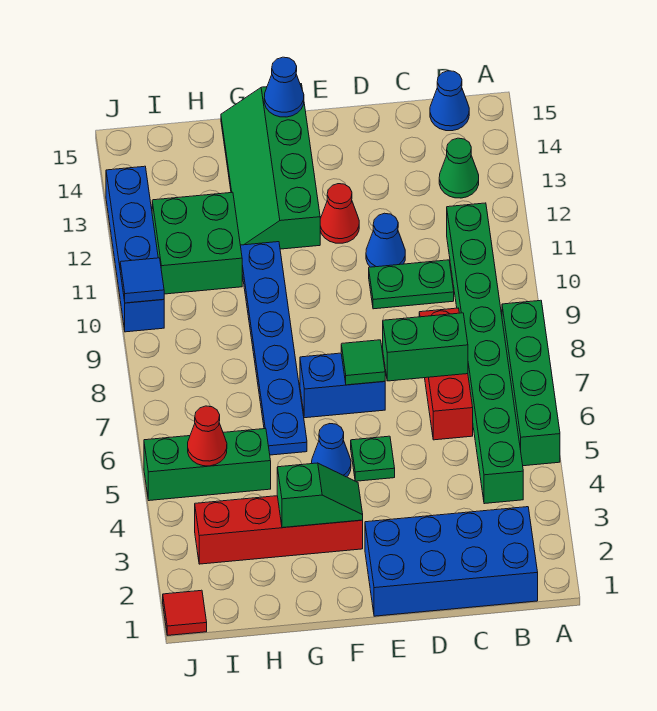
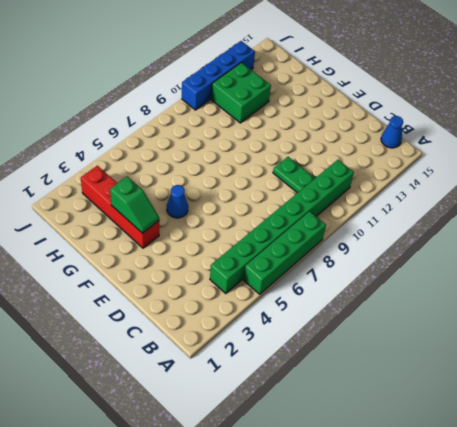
none -> blue brick B1:E2 level 1
none -> green cone B13 level 1
none -> red brick C6:C8 level 1

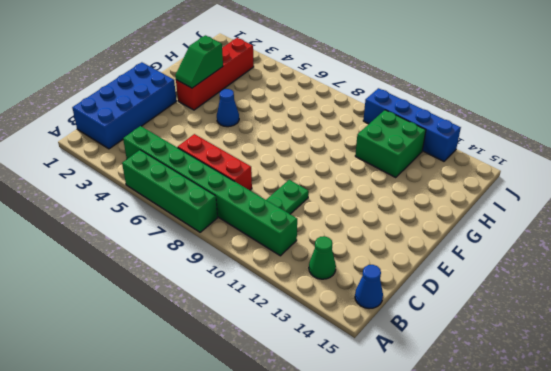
none -> blue cone D11 level 1
none -> green plate E5 level 1
none -> blue brick E7:F7 level 1

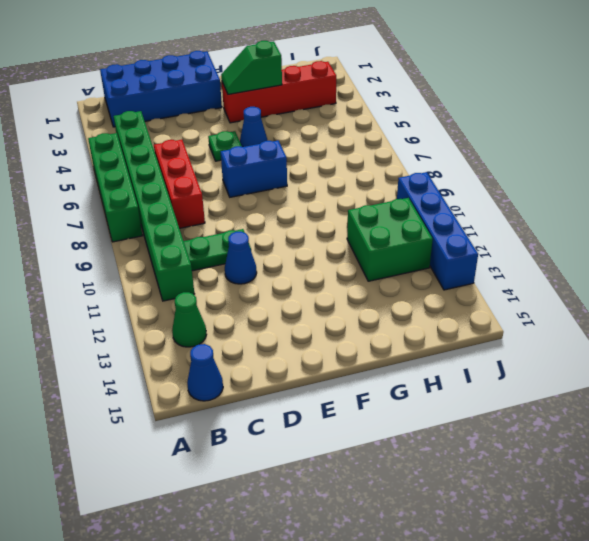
none -> red cone E12 level 1
none -> green slope F12:G15 level 1 top F
none -> blue plate G6:G11 level 1

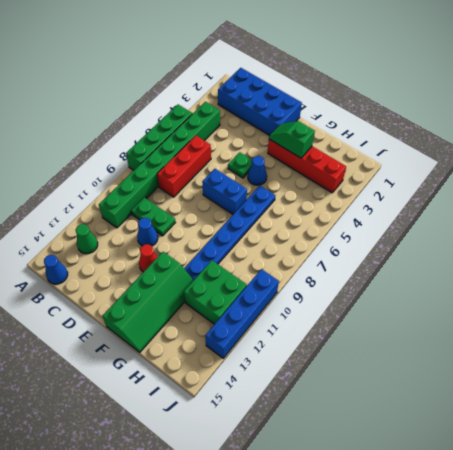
none -> green brick H5:J5 level 1
none -> red tile J1 level 1
none -> green brick C7:D7 level 2

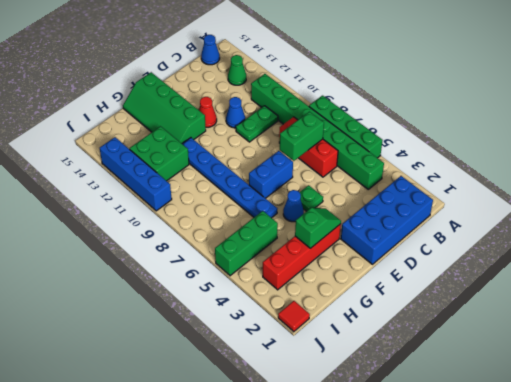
none -> green tile E7 level 2
none -> blue cone F15 level 2
none -> red cone I5 level 2

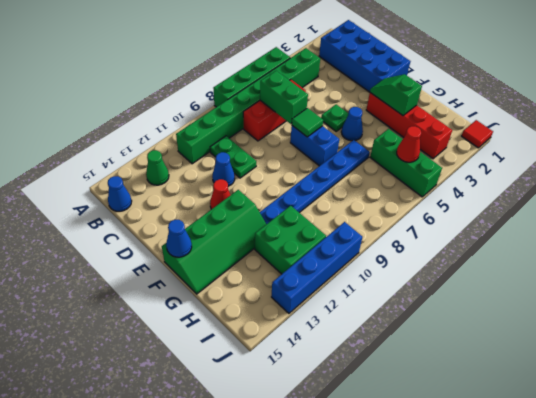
none -> blue tile J10 level 2

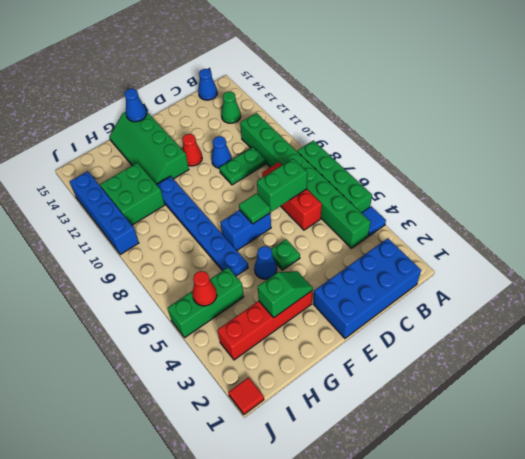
blue tile A4 level 1 -> blue tile J10 level 2

